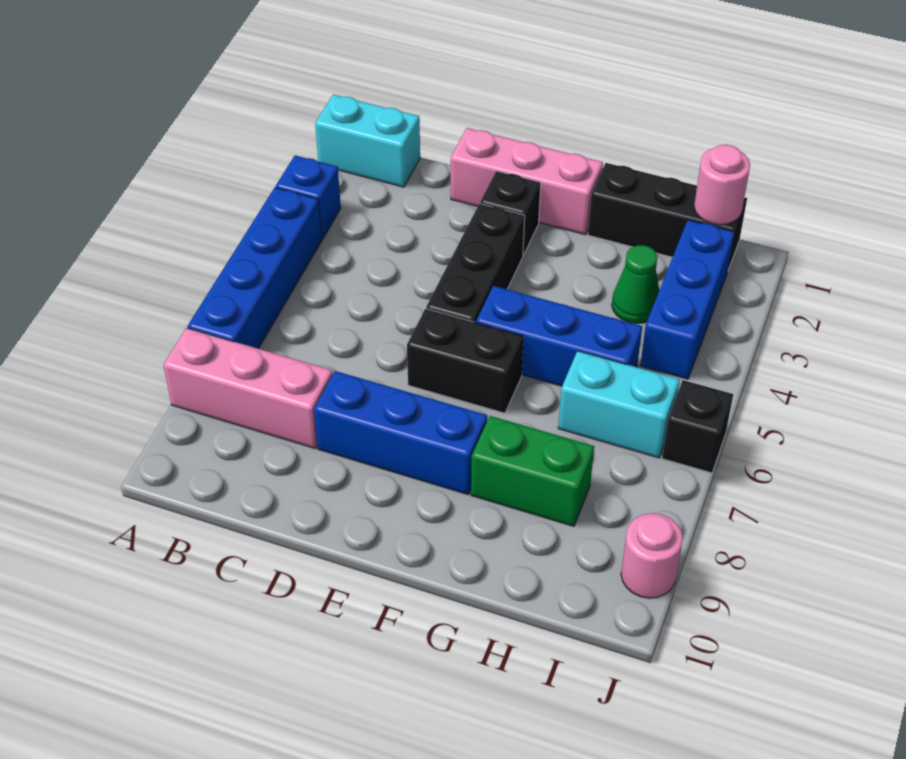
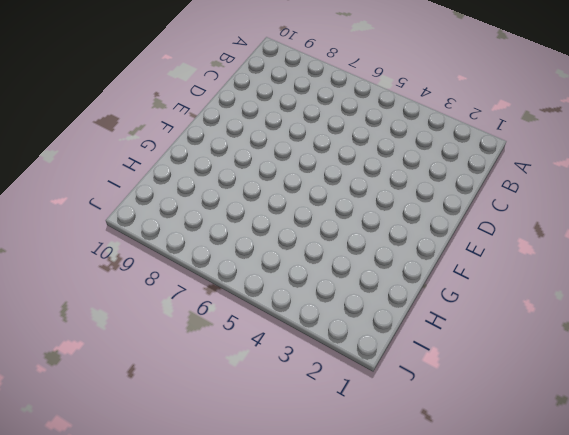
none -> cyan brick A1:B1 level 1
none -> blue brick A3 level 1
none -> blue brick A4:A7 level 1

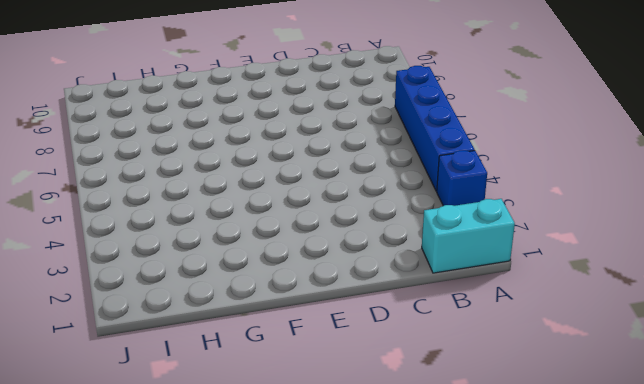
none -> pink brick A8:C8 level 1
none -> pink brick D1:F1 level 1
none -> blue brick D8:F8 level 1

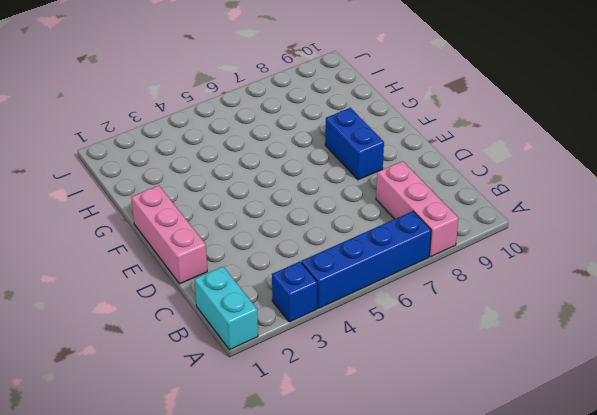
blue brick E8:F8 level 1 -> blue brick D8:F8 level 1
none -> black brick E2 level 1
none -> black brick E3:E5 level 1
none -> black brick E6:F6 level 1

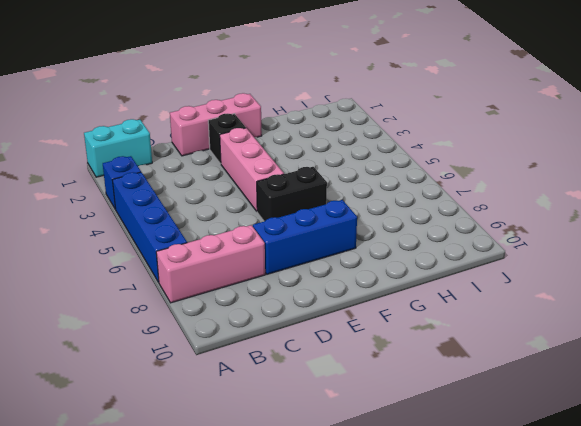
pink brick E3:E5 level 1 -> black brick E3:E5 level 1
none -> blue brick F5:H5 level 1
none -> black brick G1:I1 level 1
none -> green brick G8:H8 level 1

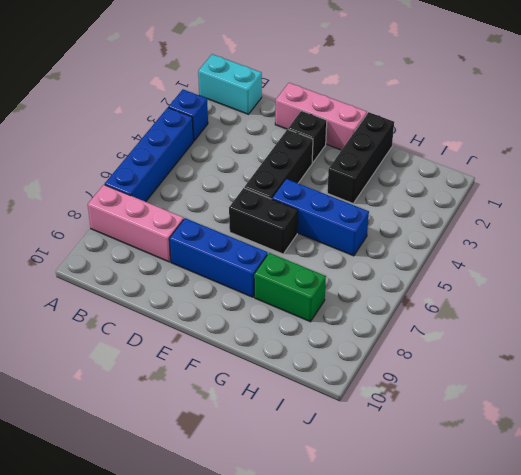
black brick G1:G3 level 1 -> black brick G1:I1 level 1
none -> green cone H3 level 1
none -> cyan brick H6:I6 level 1
none -> blue brick I2:I4 level 1

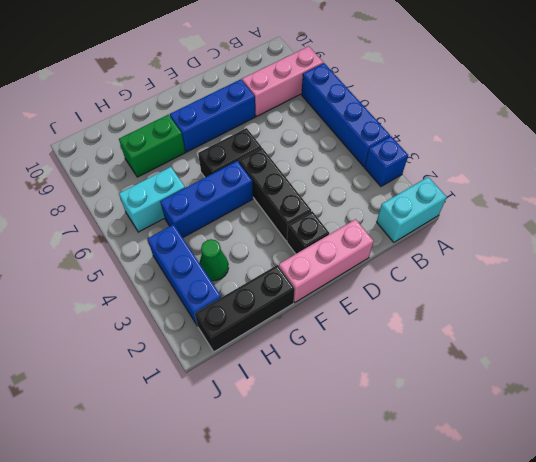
none -> black brick J6 level 1
none -> pink round brick J9 level 1
none -> pink round brick I1 level 2

